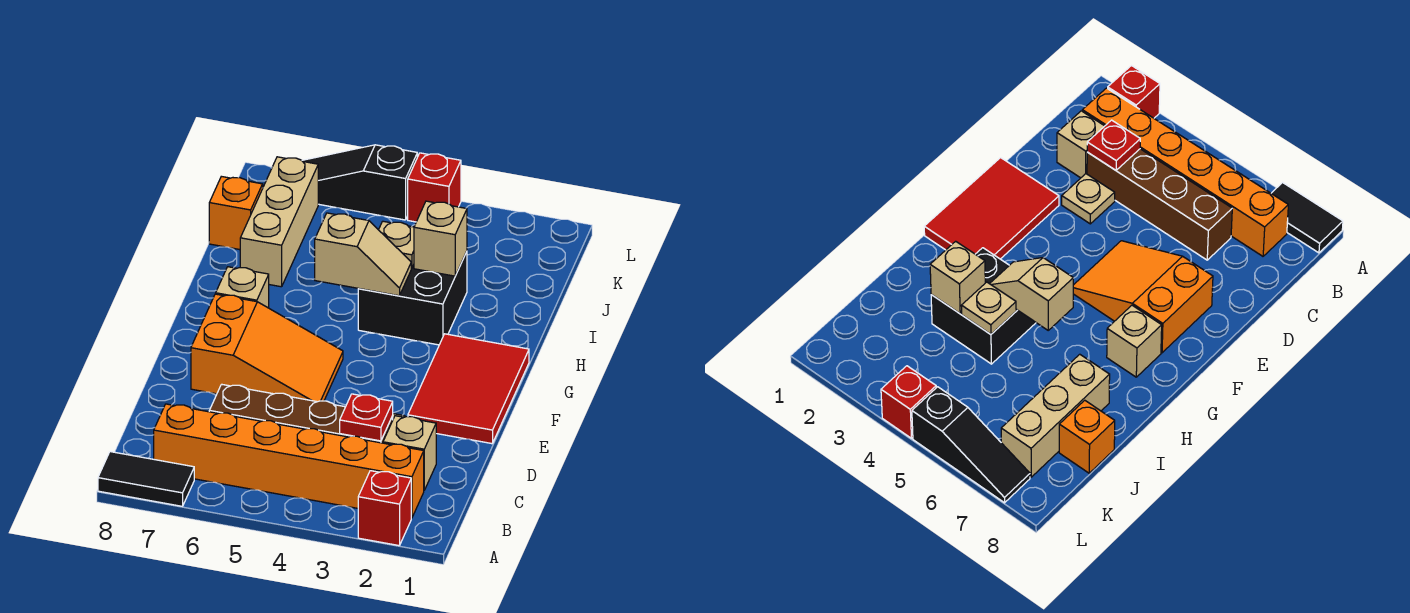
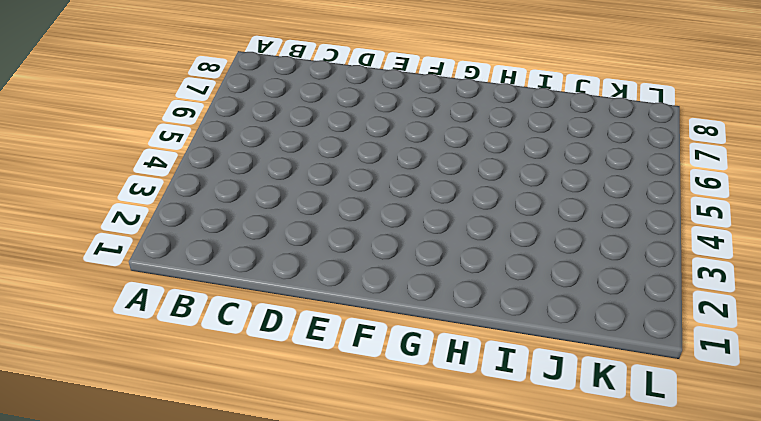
none -> red brick A2 level 1
none -> black tile A7:A8 level 1
none -> orange brick B2:B7 level 1

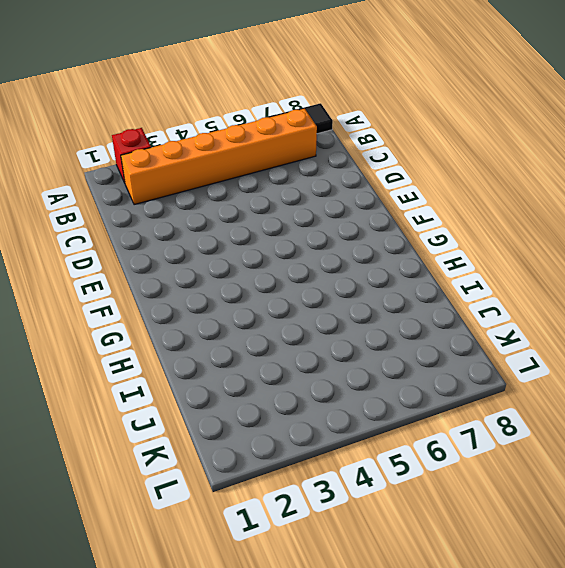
none -> tan brick C2 level 1
none -> brown brick C3:C6 level 1
none -> tan plate D3 level 1

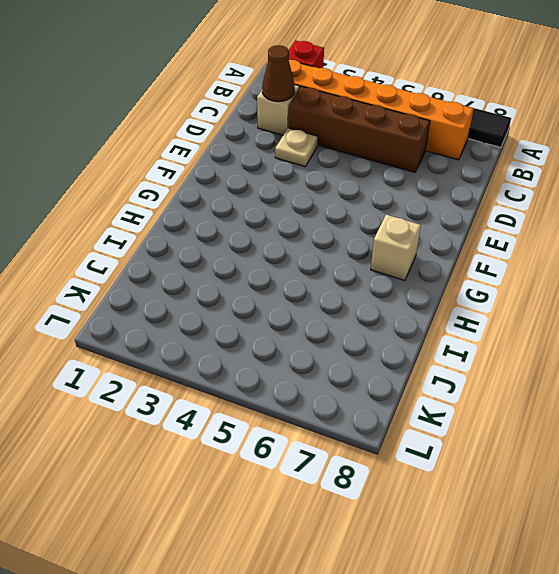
brown cone C2 level 2 -> none
none -> red tile E1:G2 level 1
none -> orange slope E5:F7 level 1 top 7
none -> black brick H3:I4 level 1

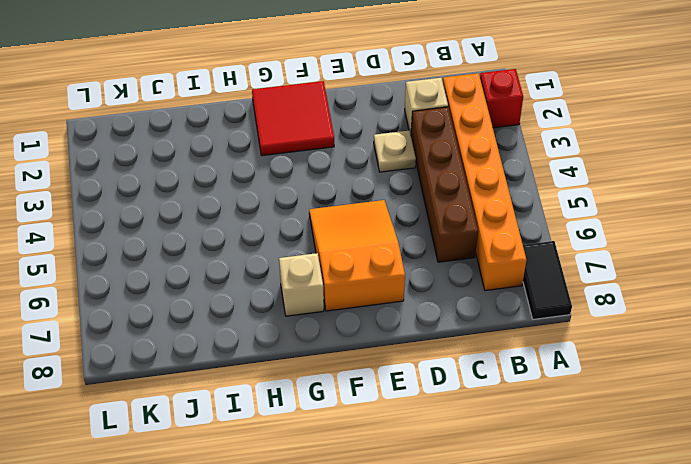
red tile F1:G2 level 1 -> red tile E1:G2 level 1
none -> black brick H3:I4 level 1
none -> tan brick I7:K7 level 1
none -> orange brick J8 level 1

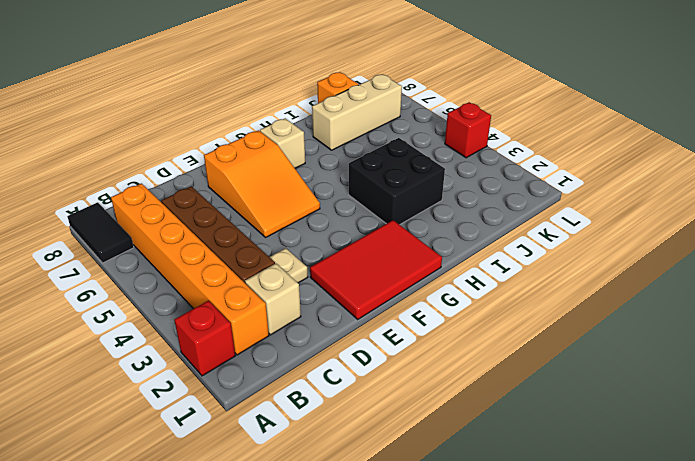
none -> black slope L5:L7 level 1 top 5
none -> red plate C3 level 2
none -> tan slope H4:H5 level 2 top 5

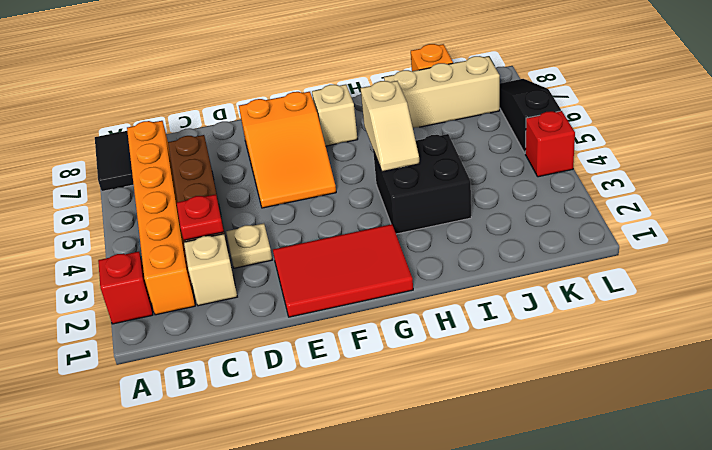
none -> tan brick I3 level 2
none -> tan plate I4 level 2

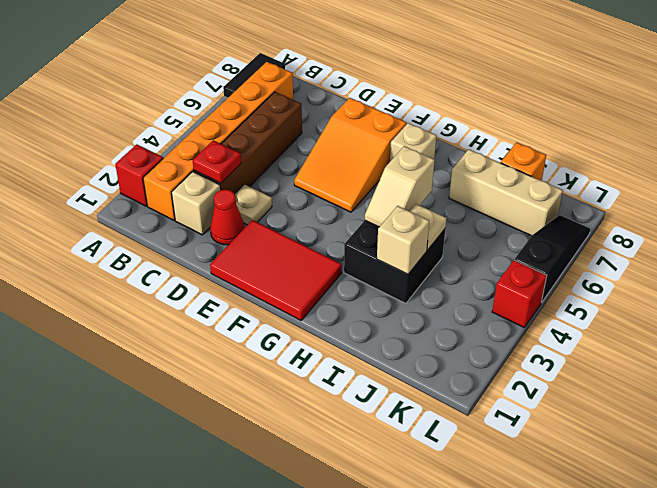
red cone D2 level 1 -> none

